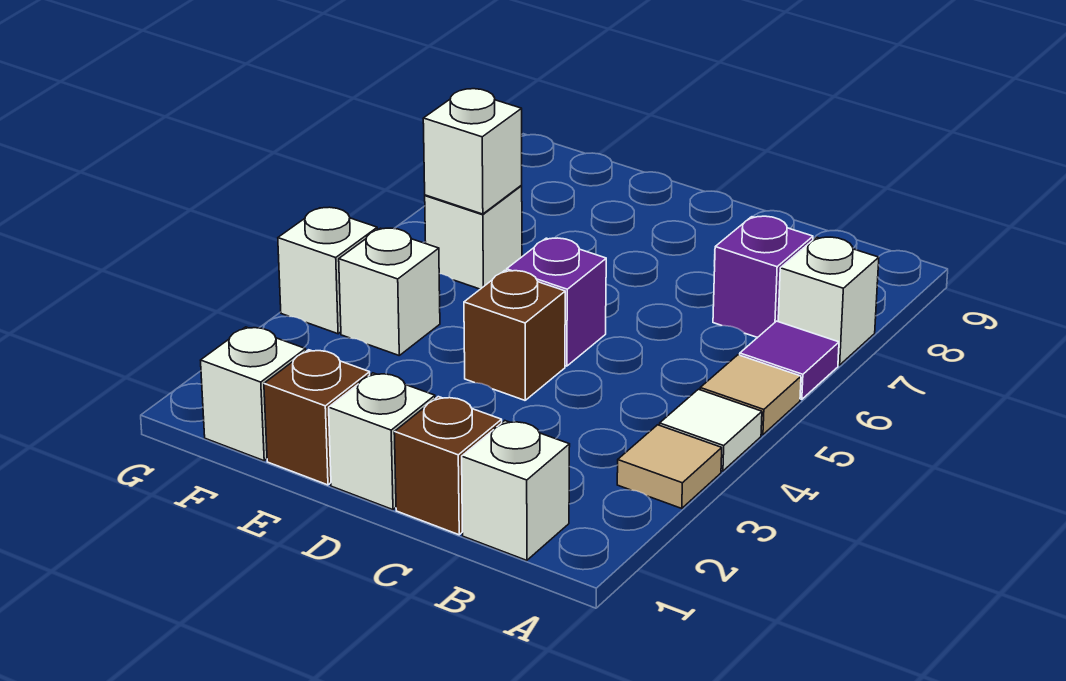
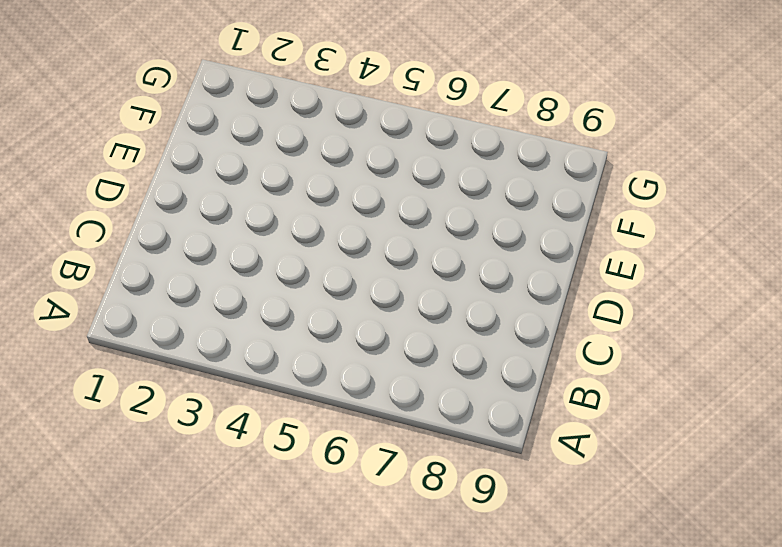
none -> tan tile A3 level 1
none -> white tile A4 level 1
none -> tan tile A5 level 1

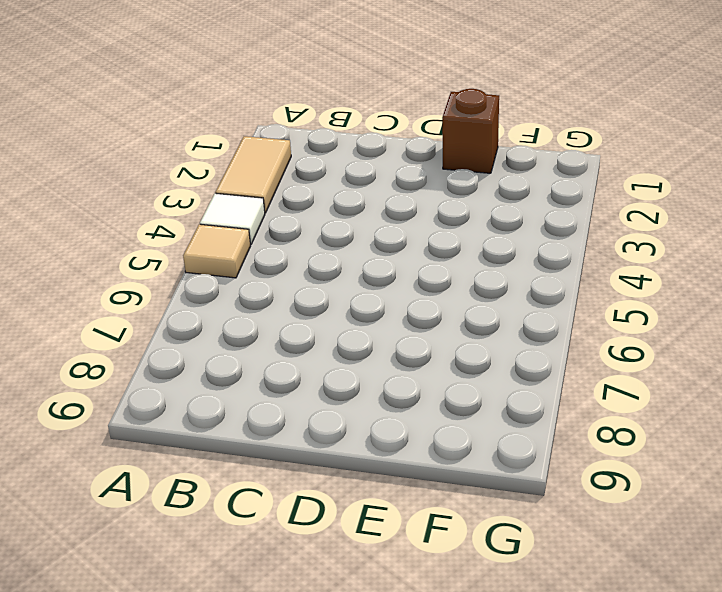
tan tile A2:A3 level 1 -> tan tile A3 level 1
none -> purple tile A6 level 1
none -> white brick A7 level 1
none -> white brick B1 level 1

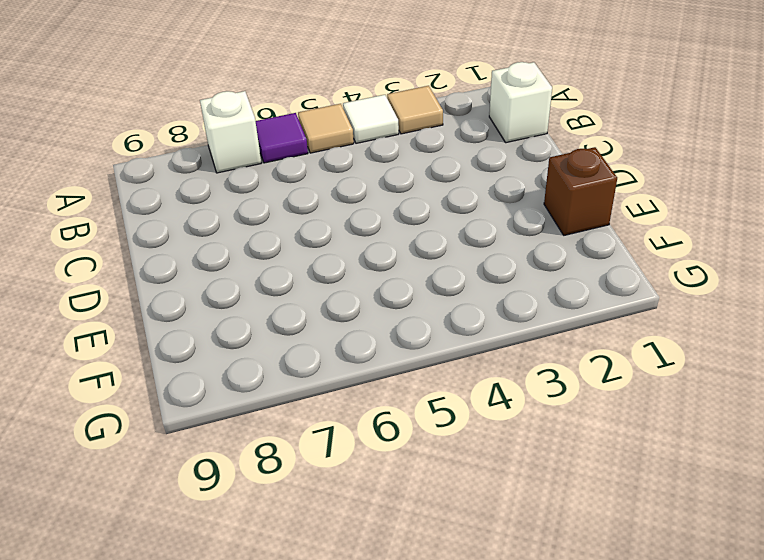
none -> purple brick B7 level 1
none -> brown brick C1 level 1
none -> white brick D1 level 1

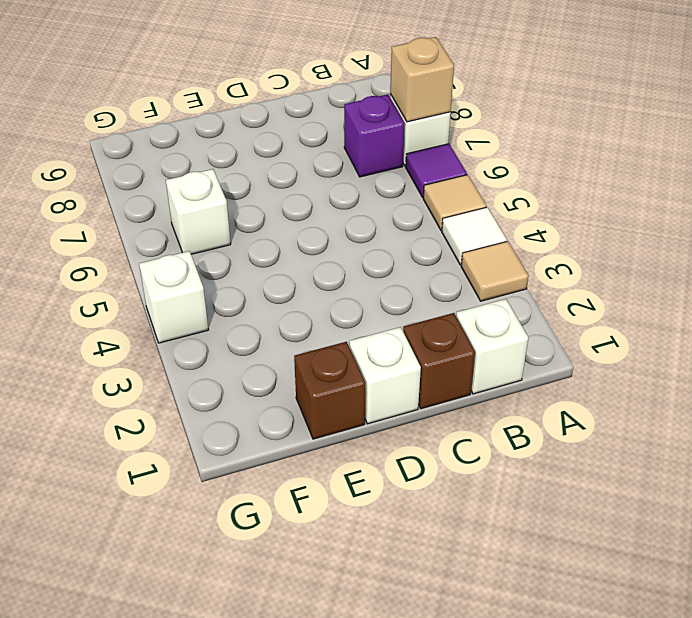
tan brick A7 level 2 -> none
none -> brown brick D4 level 1
none -> purple brick D5 level 1
none -> white brick F1 level 1

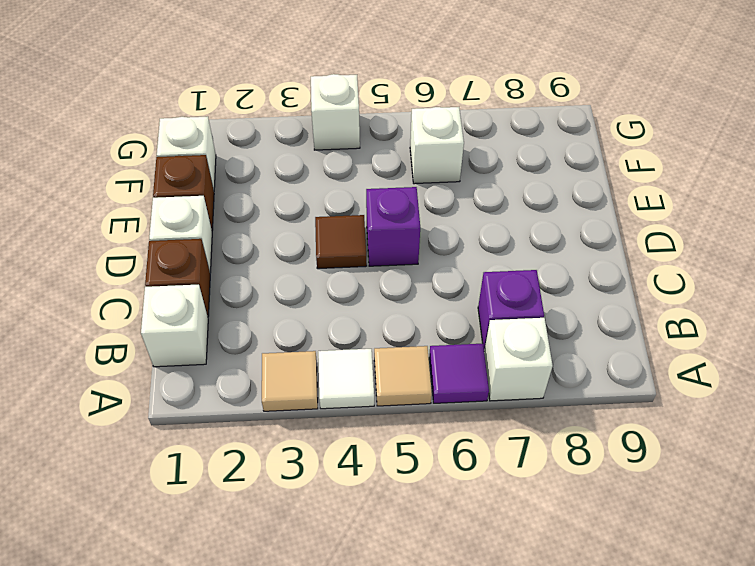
brown tile D4 level 1 -> brown brick D4 level 1
none -> white brick F4 level 1
none -> white brick F6 level 2

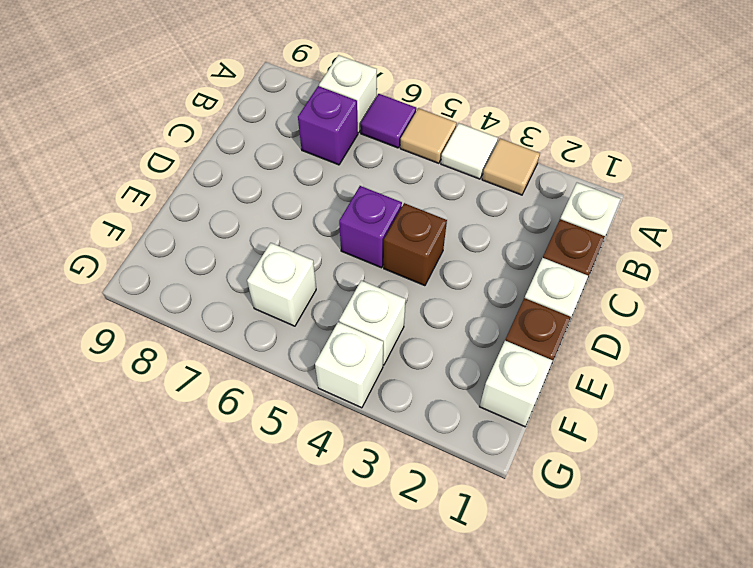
none -> white brick F6 level 2

